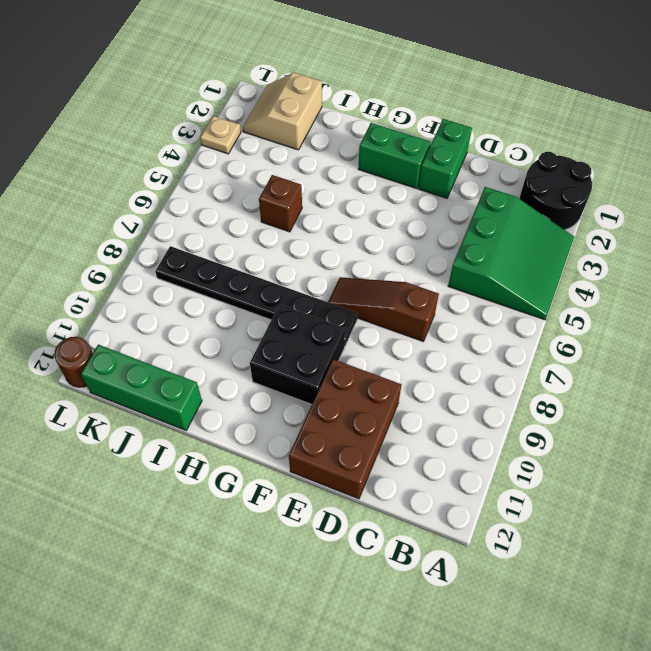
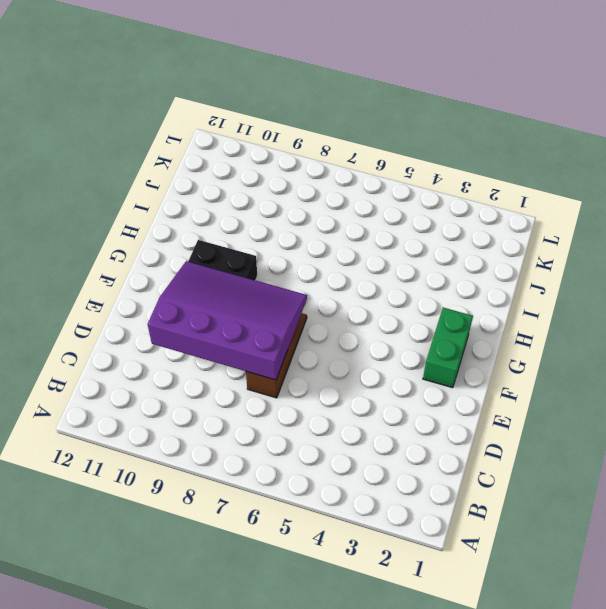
purple slope D7:F10 level 2 top D -> none
none -> black round brick A1:B2 level 1
none -> green slope A3:C5 level 1 top C
none -> brown brick D10:E12 level 1

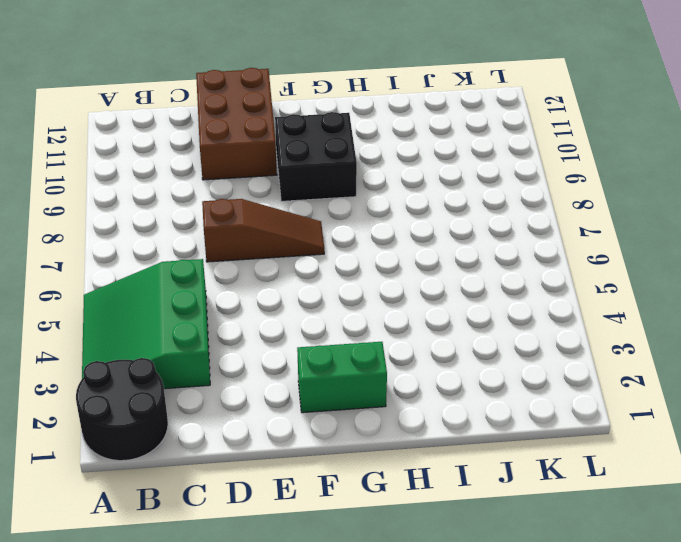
none -> green brick E1:E2 level 1
none -> black plate F8:K8 level 1
none -> brown brick I5 level 1

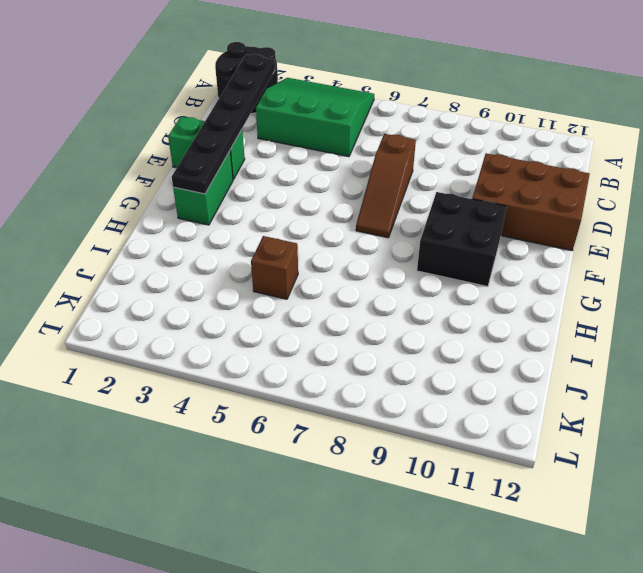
black plate B2:G2 level 2 -> black plate F8:K8 level 1
none -> green brick I12:K12 level 1
none -> tan slope J1:K2 level 1 top J
none -> tan plate L3 level 1

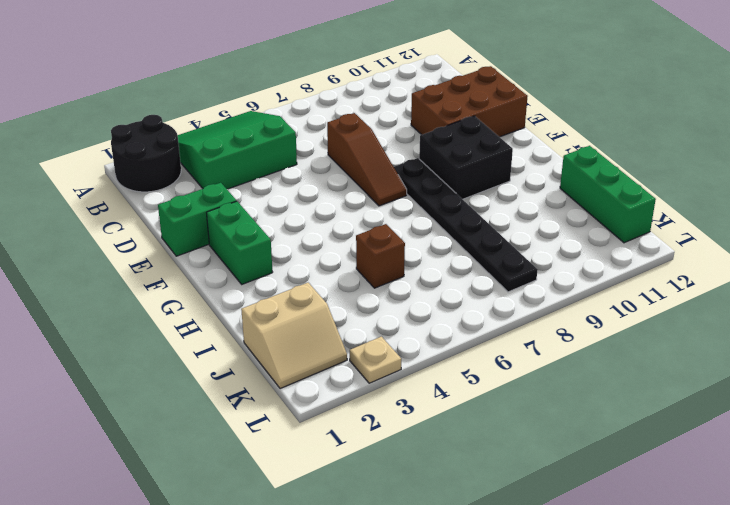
none -> brown round brick L12 level 1

